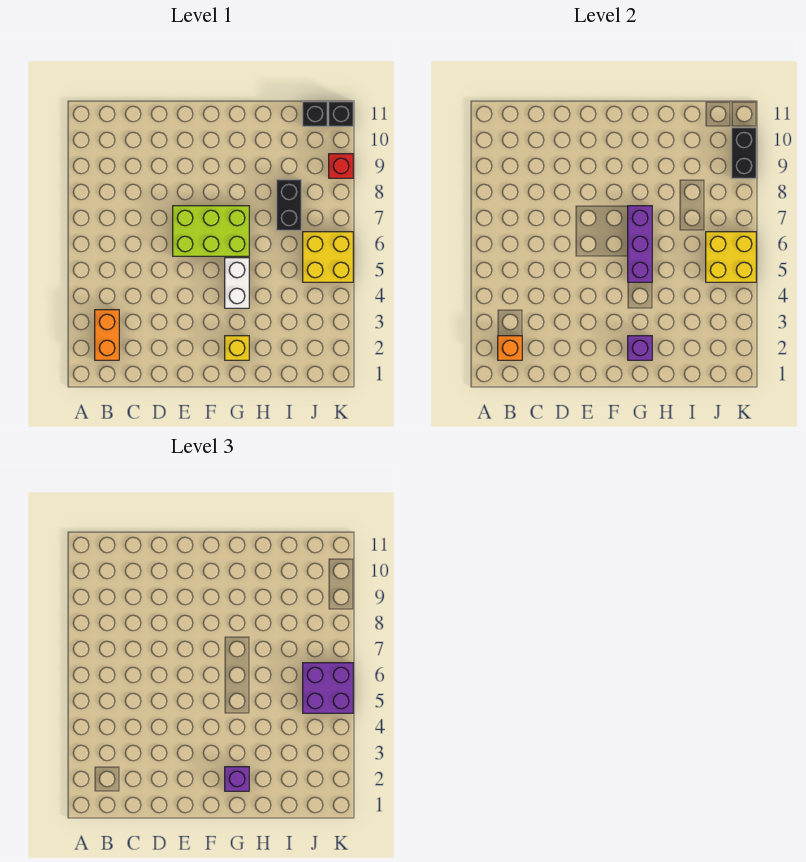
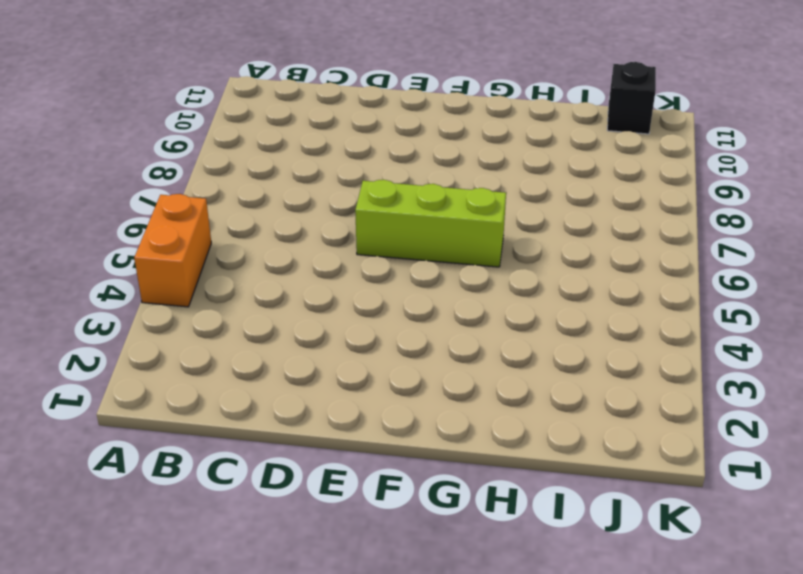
orange brick A4:A5 level 1 -> orange brick B2:B3 level 1
lime brick E6:G6 level 1 -> lime brick E6:G7 level 1
none -> yellow brick G2 level 1
none -> white brick G4:G5 level 1
none -> black brick I7:I8 level 1

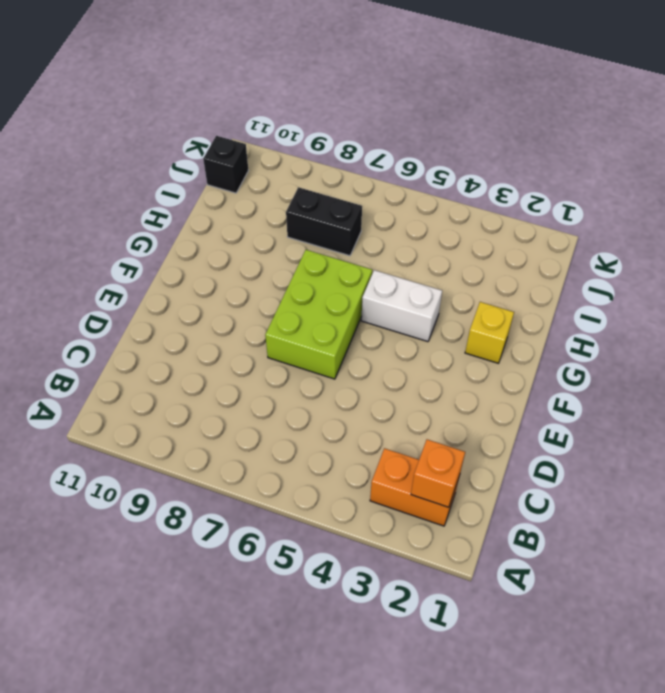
none -> yellow brick J5:K6 level 1
none -> red brick K9 level 1
none -> black brick K11 level 1

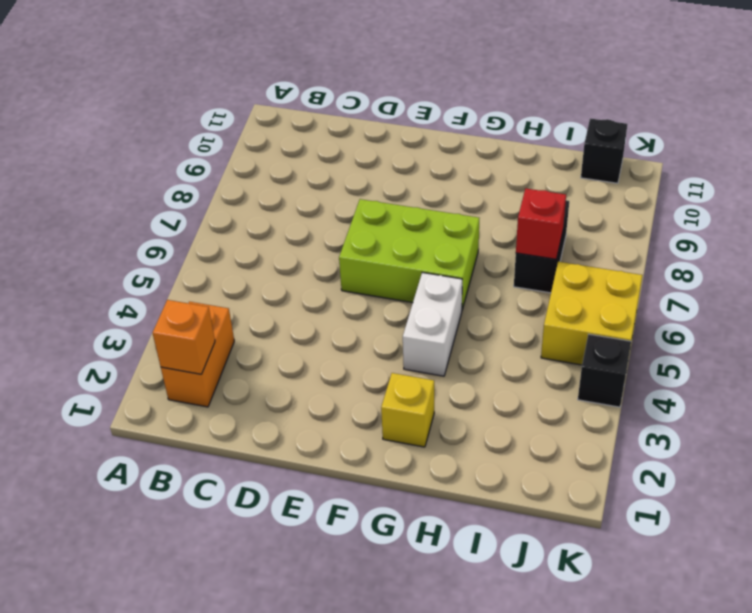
red brick I7 level 2 -> red brick K9 level 1
black brick K4 level 1 -> black brick K11 level 1
none -> purple brick G2 level 2
none -> purple brick G5:G7 level 2
none -> yellow brick J5:K6 level 2

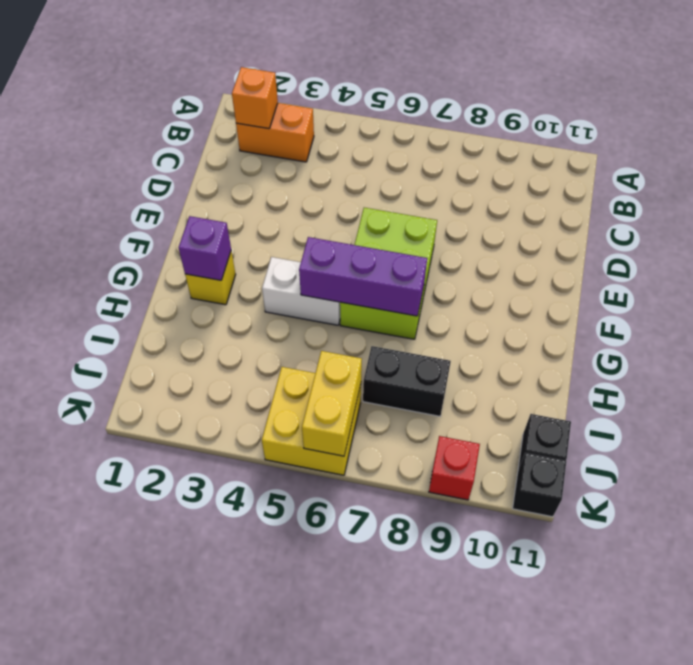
yellow brick J6:K6 level 2 -> yellow brick J5:K6 level 2
none -> black brick K9:K10 level 2
none -> purple brick G2 level 3
none -> purple brick J5:K6 level 3

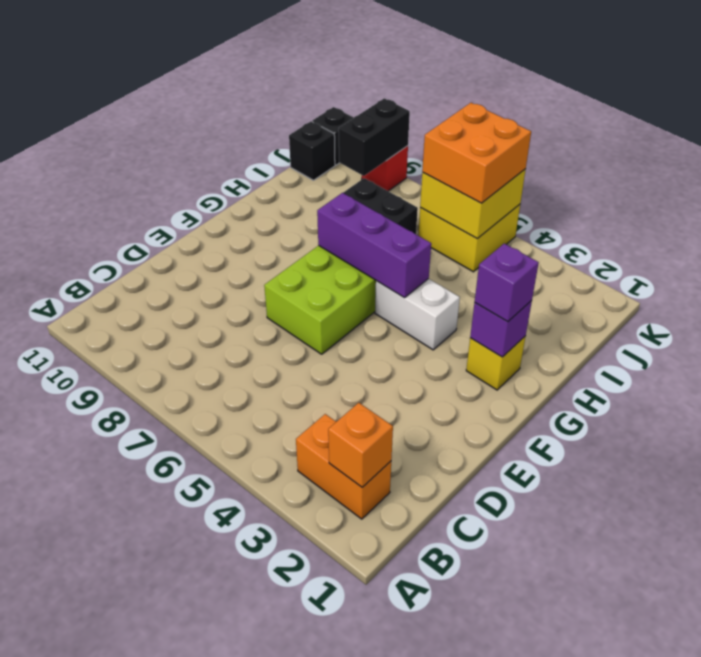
orange brick J5:K6 level 3 -> purple brick J5:K6 level 3
black brick J9:K9 level 2 -> black brick K9:K10 level 2

